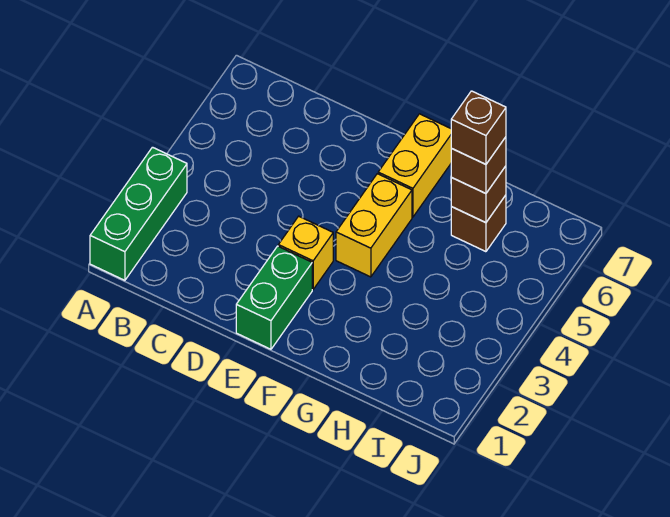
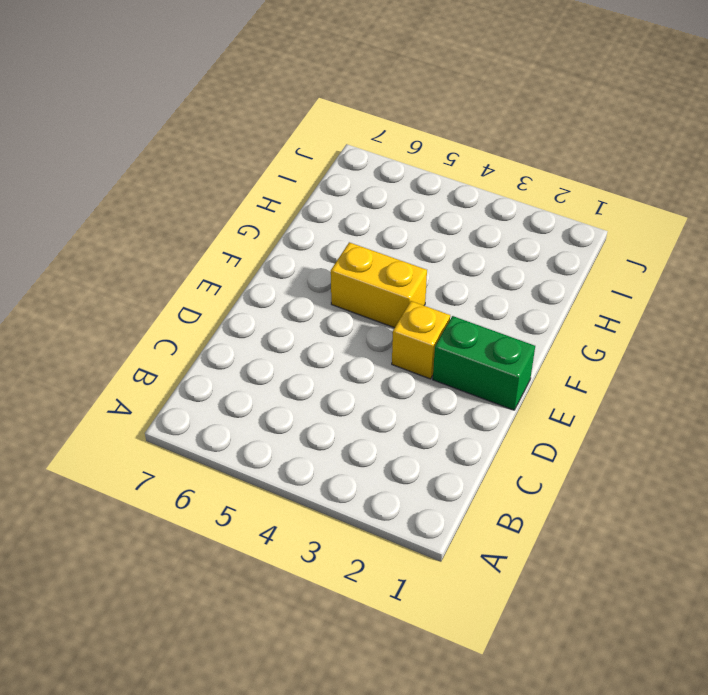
none -> green brick A1:A3 level 1
none -> yellow brick F6:F7 level 1

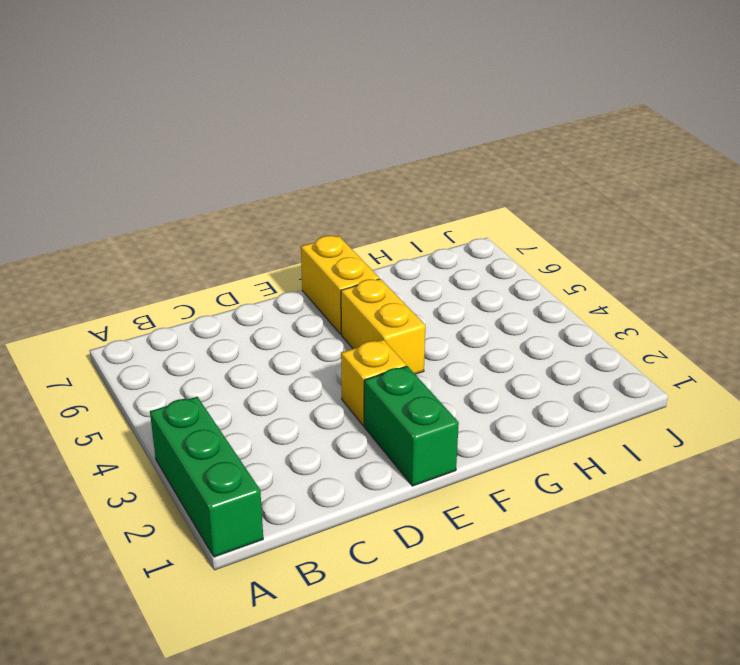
none -> brown brick H6 level 1
none -> brown brick H6 level 2

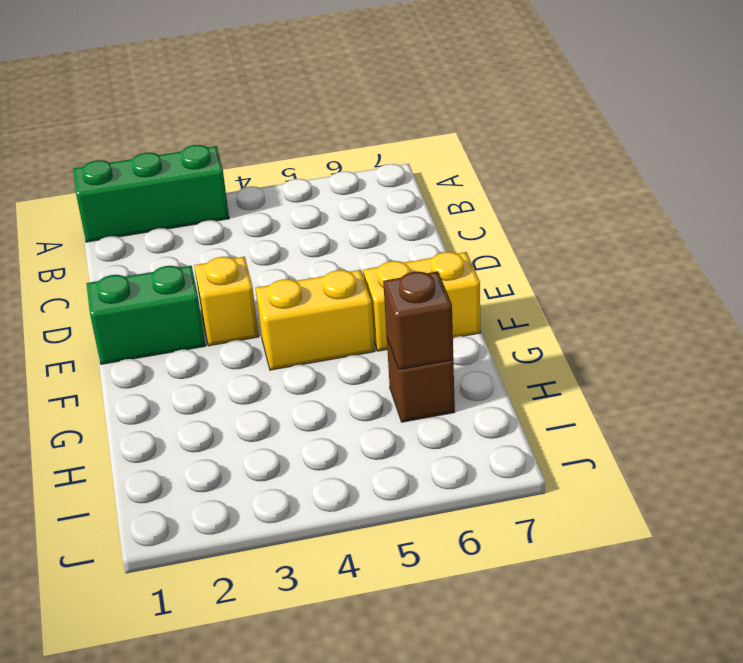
none -> brown brick H6 level 3
none -> brown brick H6 level 4

